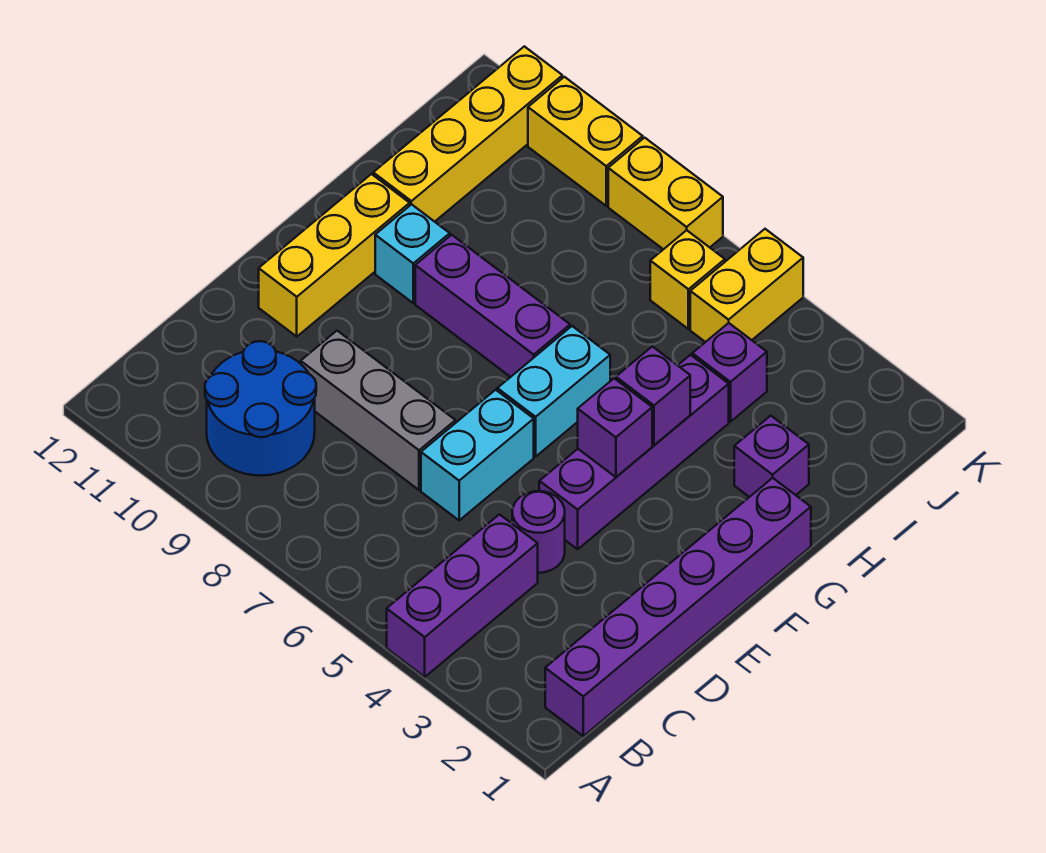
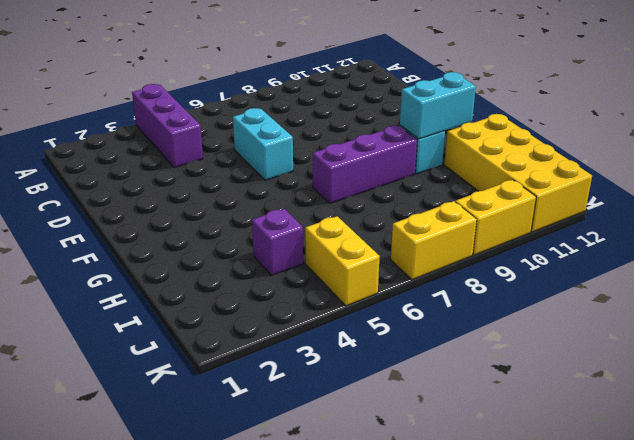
cyan brick G10:G11 level 2 -> cyan brick F6:G6 level 1
yellow brick H11:K12 level 1 -> yellow brick H11:K11 level 1
none -> purple brick B1:G1 level 1
none -> blue round brick B9:C10 level 1
none -> purple round brick D4 level 1

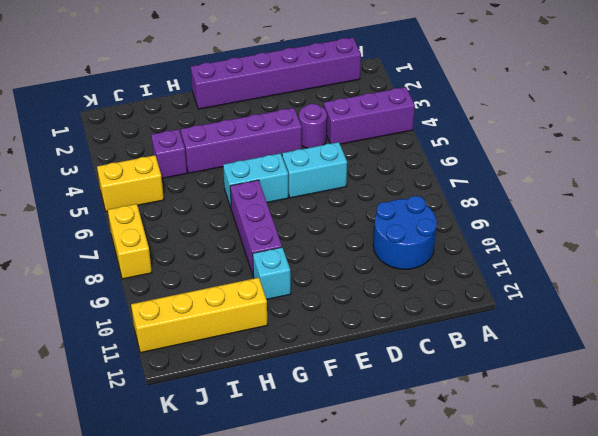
none -> grey brick D7:D9 level 1
none -> yellow brick E11:G11 level 1
none -> purple brick H2 level 1

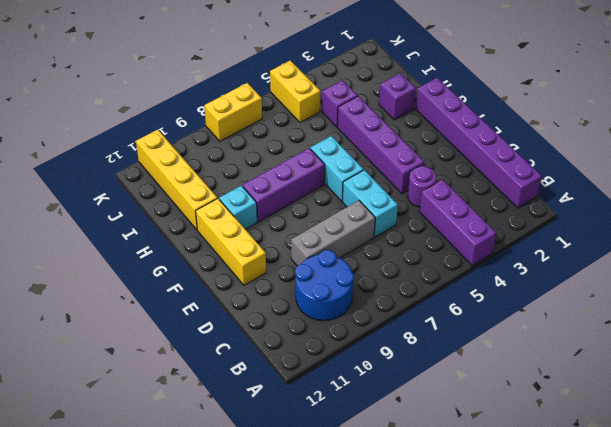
none -> yellow brick J6 level 1
none -> yellow brick K9:K10 level 1
none -> purple brick F4 level 2

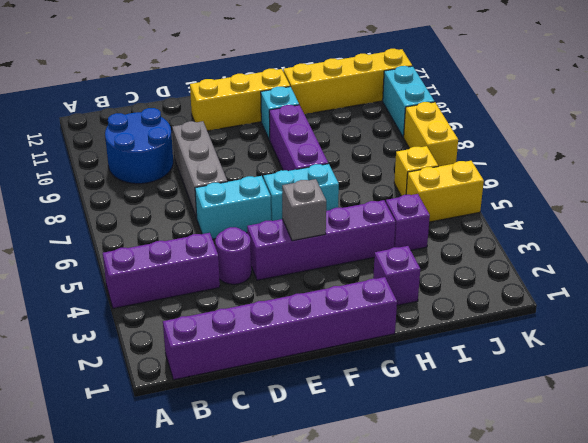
grey brick F4 level 2 -> purple brick F4 level 2
cyan brick K9:K10 level 1 -> yellow brick K9:K10 level 1
none -> purple brick G4 level 2

